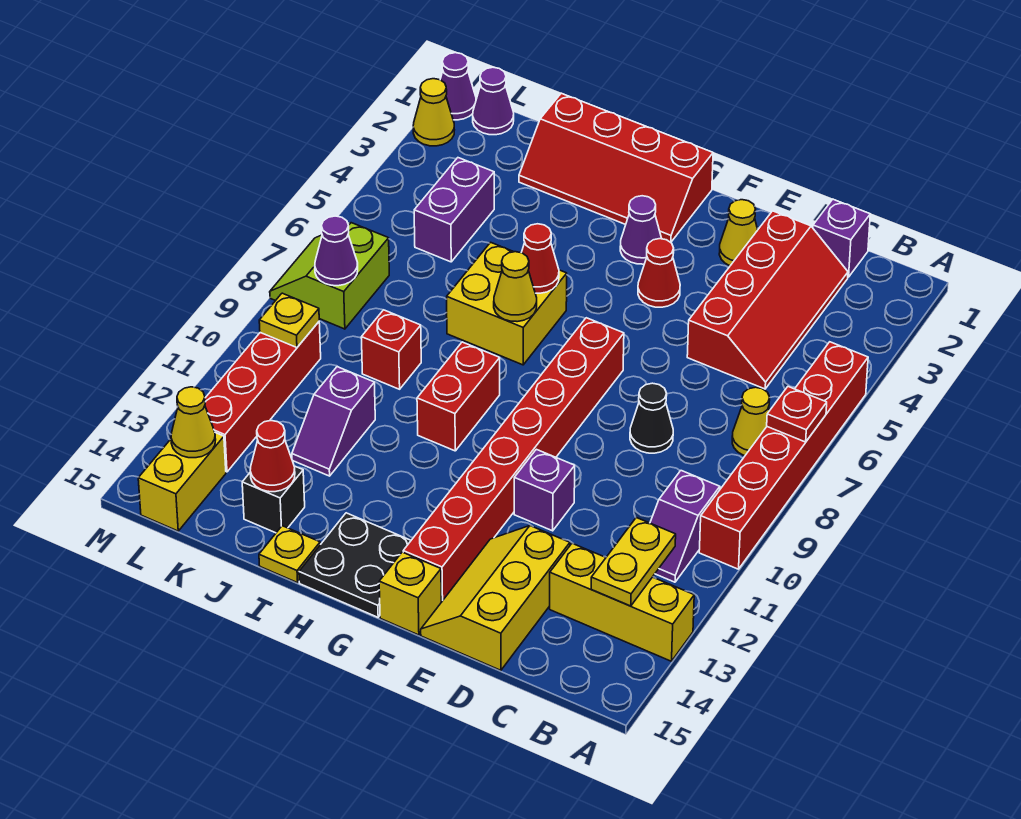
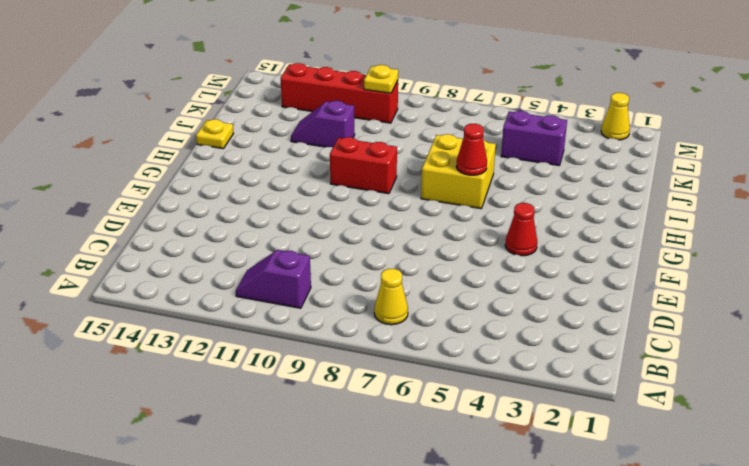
none -> red brick A5:A10 level 1
none -> yellow brick A13:C13 level 1
none -> purple brick C1 level 1
none -> red slope C2:D5 level 1 top D

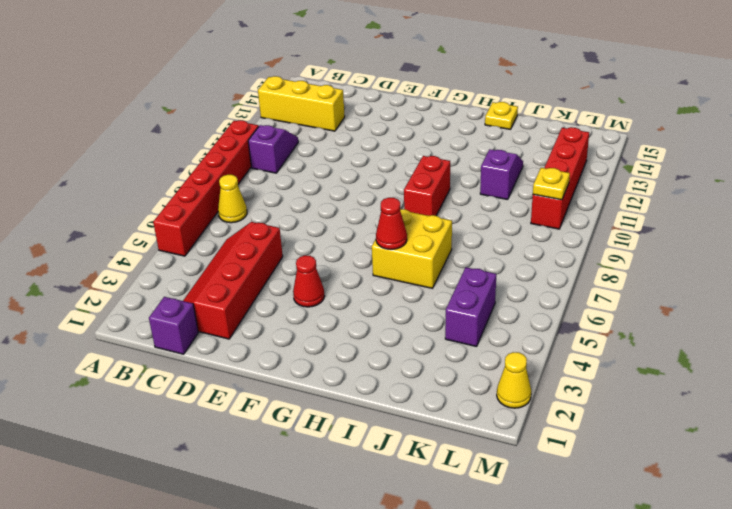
none -> black cone D8 level 1
none -> yellow slope D13:E15 level 1 top D
none -> yellow cone E2 level 1
none -> purple brick E11 level 1

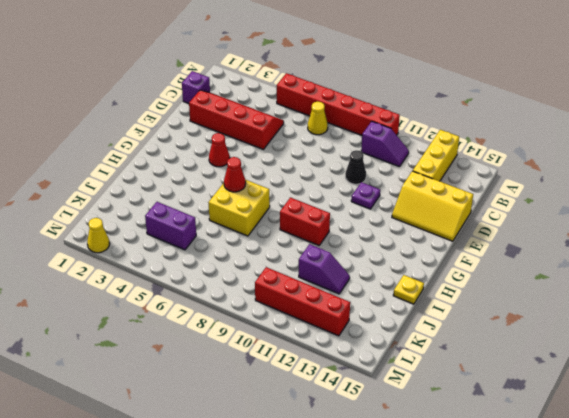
black cone D10 level 1 -> black cone D8 level 1
purple plate E11 level 1 -> purple brick E11 level 1
none -> yellow cone E2 level 1
none -> red brick F7:F14 level 1
none -> yellow brick F15 level 1
none -> red slope G1:J2 level 1 top 1

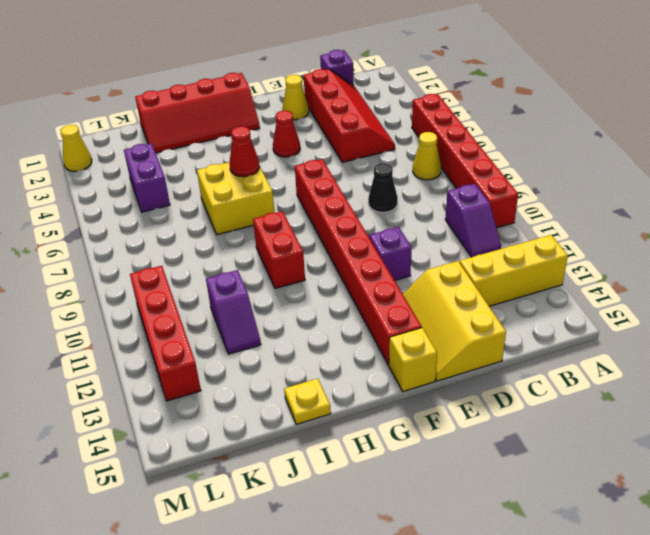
none -> purple cone G3 level 1
none -> black plate G14:H15 level 1
none -> red brick J9 level 1
none -> black brick J14 level 1

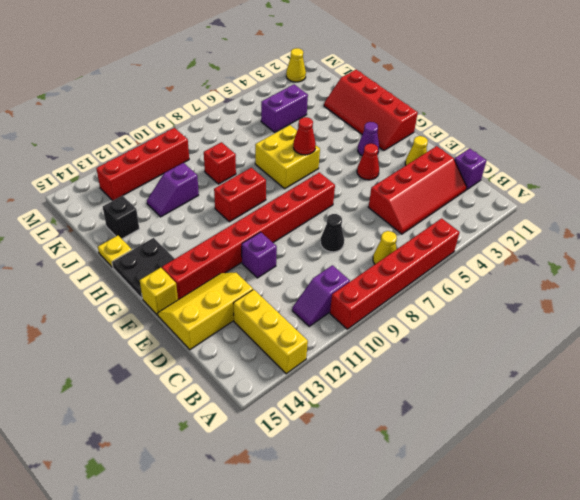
none -> purple cone L1 level 1
none -> lime slope L7:M8 level 1 top L
none -> yellow brick L14:L15 level 1
none -> purple cone M1 level 1

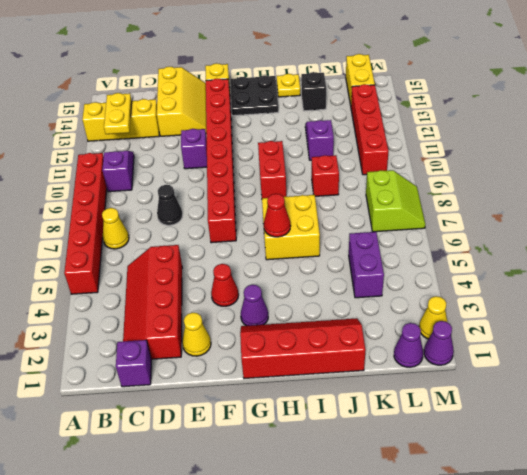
none -> red plate A7 level 2
none -> yellow cone H7 level 2
none -> red cone J14 level 2
none -> purple cone L8 level 2

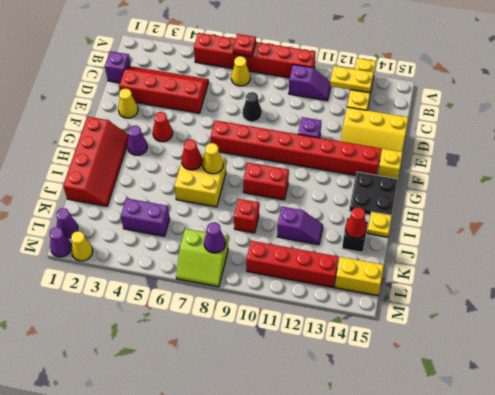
none -> yellow plate L10 level 2
none -> yellow cone L14 level 2

